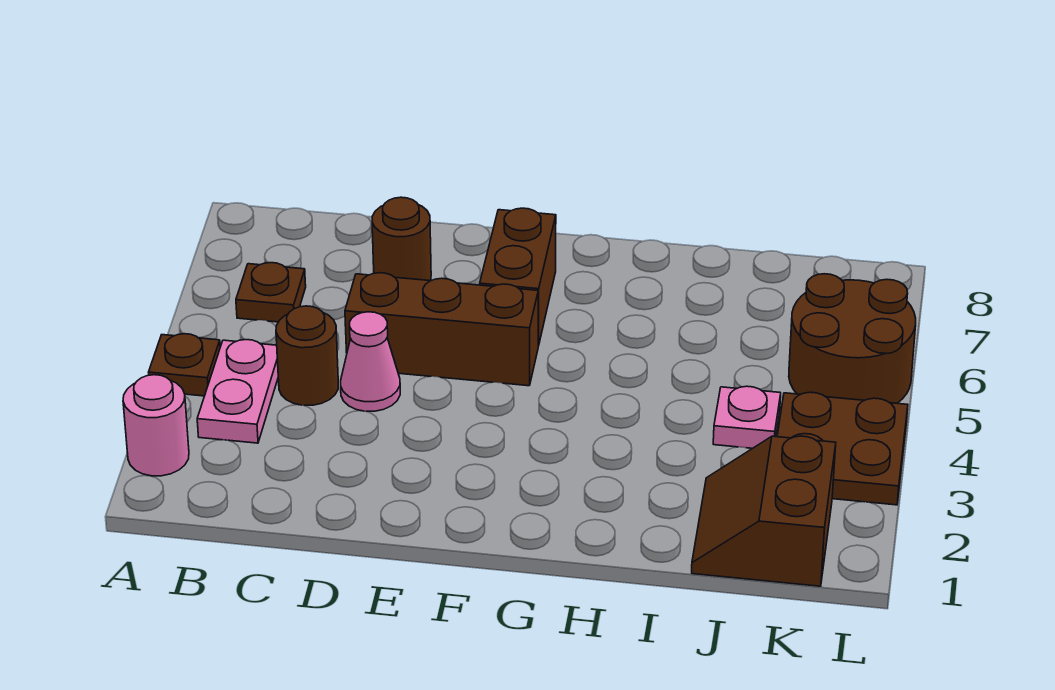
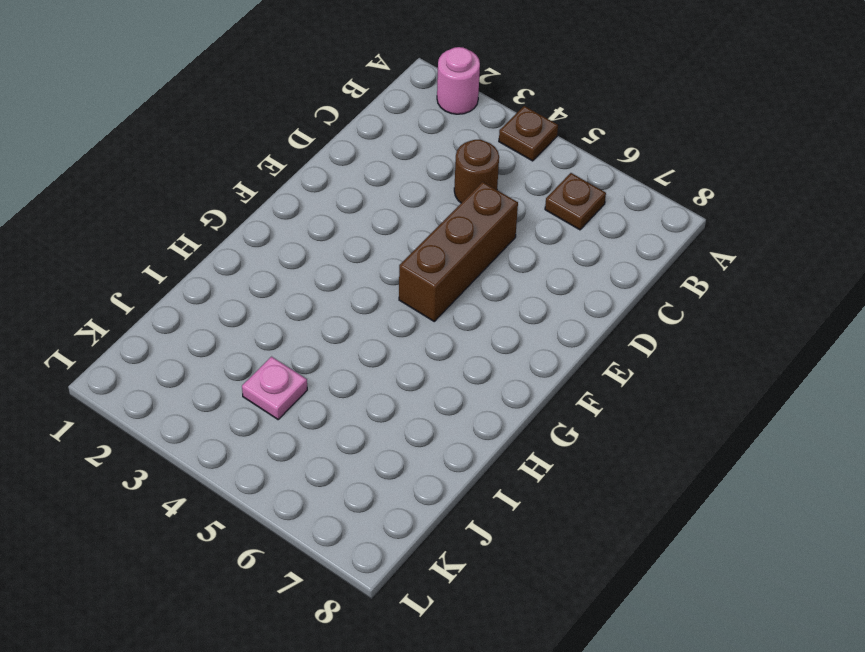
none -> pink plate B3:B4 level 1
none -> pink cone D4 level 1
none -> brown round brick D7 level 1

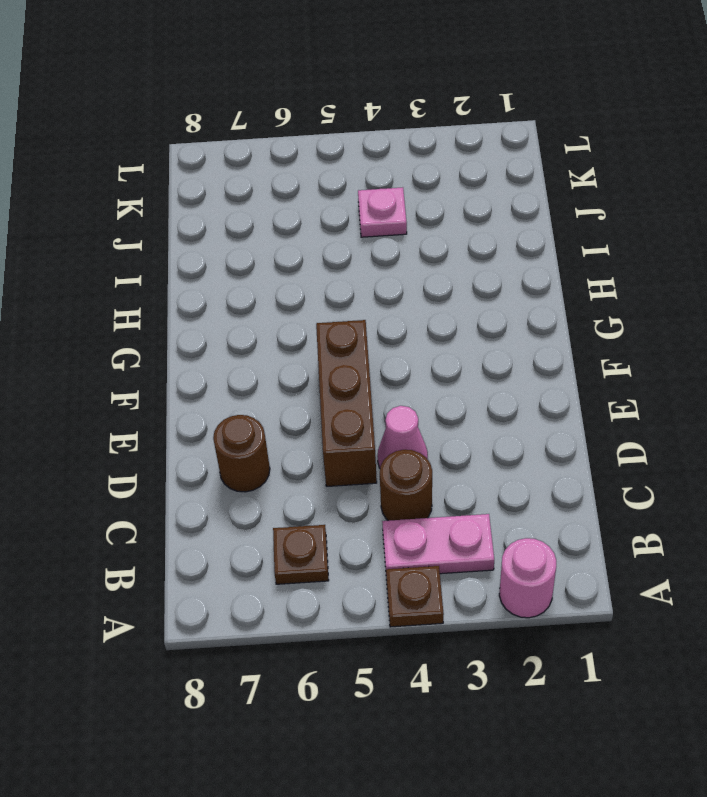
none -> brown brick F6:F7 level 1
none -> brown slope J1:K2 level 1 top K
none -> brown plate K3:L4 level 1

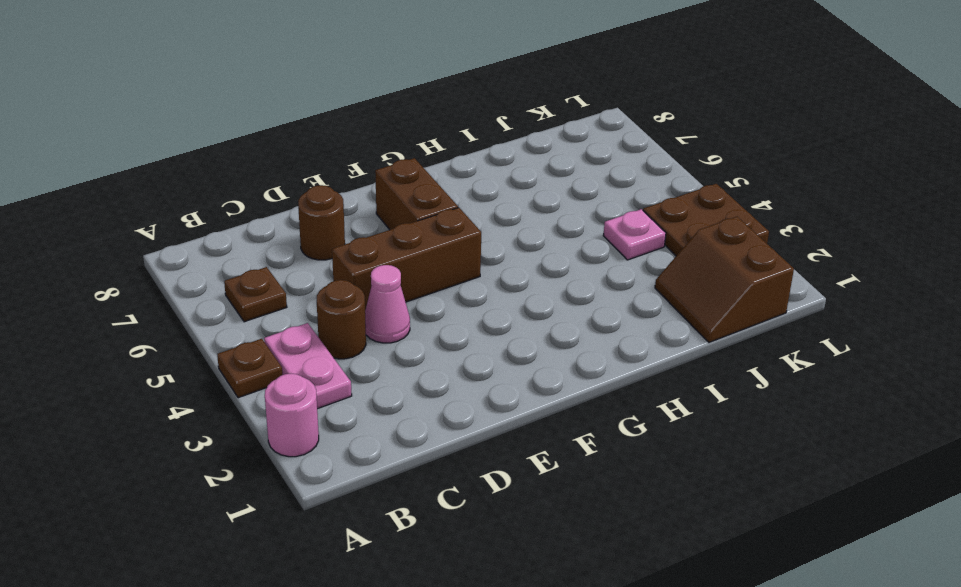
none -> brown round brick K5:L6 level 1

